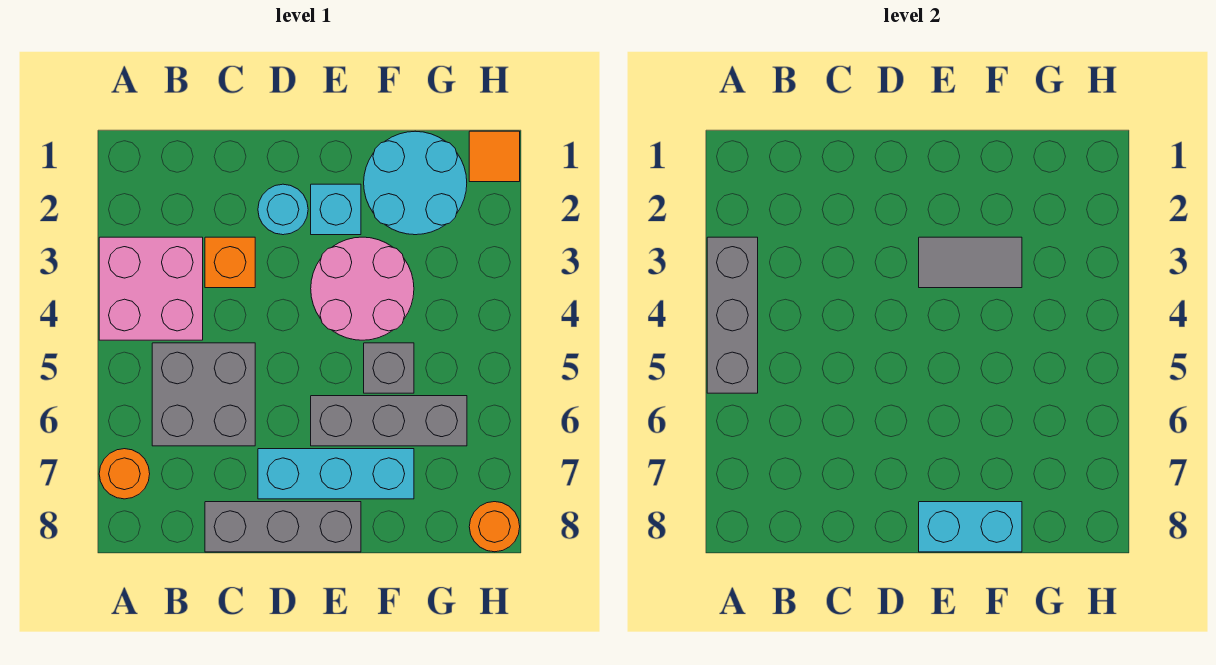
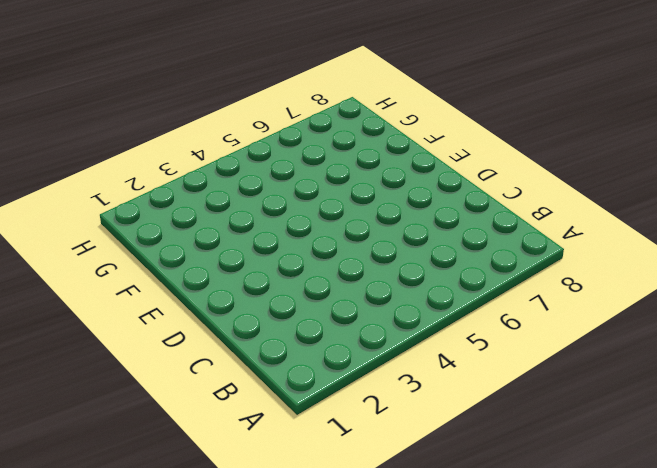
none -> pink brick A3:B4 level 1
none -> orange round brick A7 level 1
none -> grey brick B5:C6 level 1

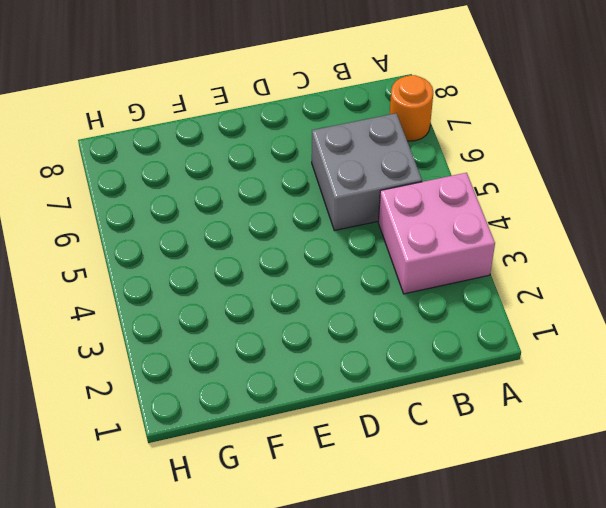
none -> orange brick C3 level 1
none -> grey brick C8:E8 level 1
none -> cyan round brick D2 level 1

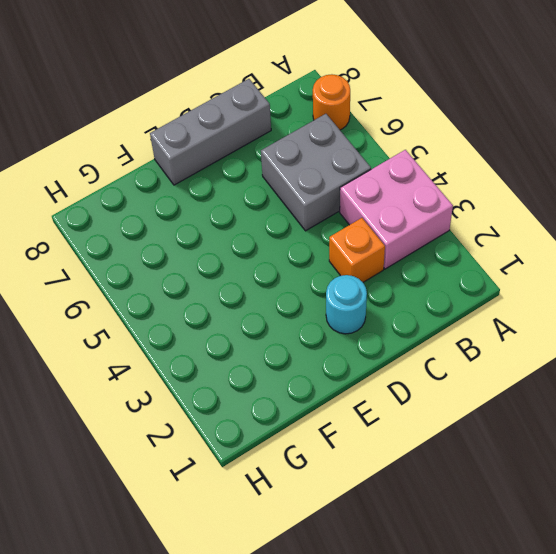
none -> cyan brick D7:F7 level 1
none -> cyan brick E2 level 1
none -> pink round brick E3:F4 level 1

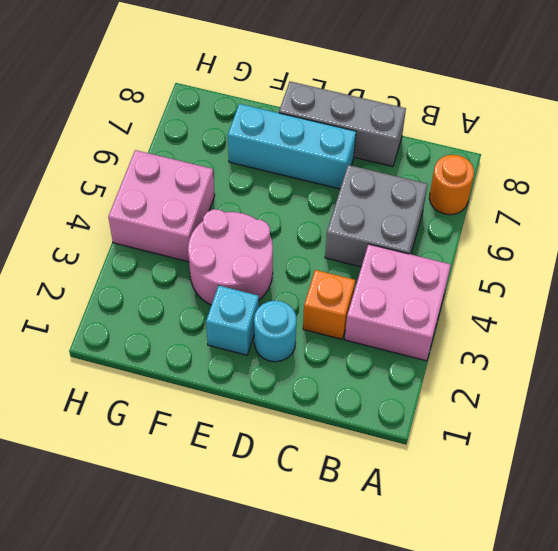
pink brick G4:H5 level 1 -> none
none -> grey brick E6:G6 level 1
none -> cyan round brick F1:G2 level 1
none -> grey brick F5 level 1

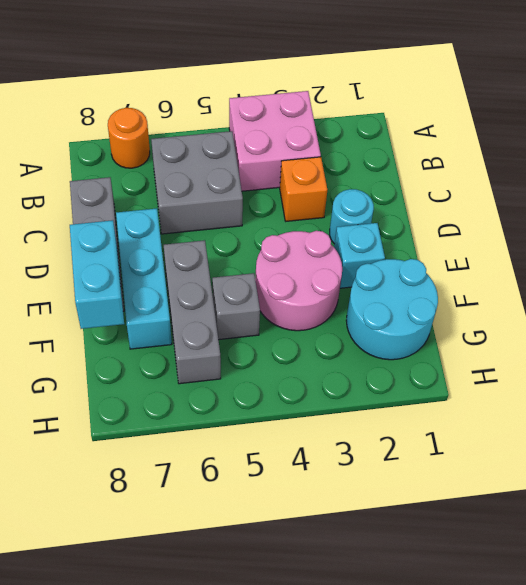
none -> orange tile H1 level 1
none -> orange round brick H8 level 1
none -> grey brick A3:A5 level 2

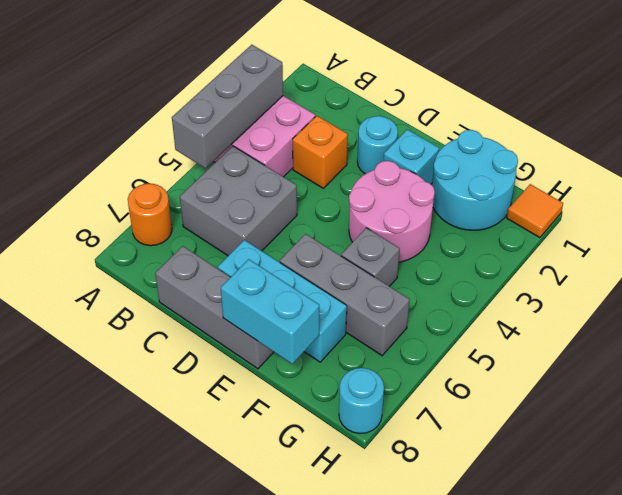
cyan round brick H8 level 1 -> orange round brick H8 level 1
none -> grey tile E3:F3 level 2

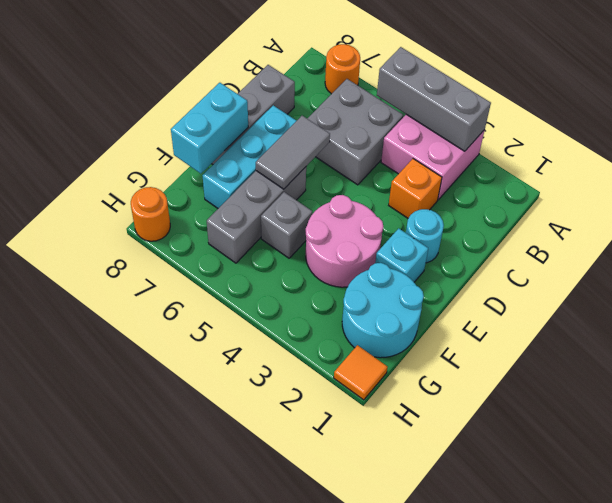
grey tile D6:E6 level 2 -> grey tile E3:F3 level 2

